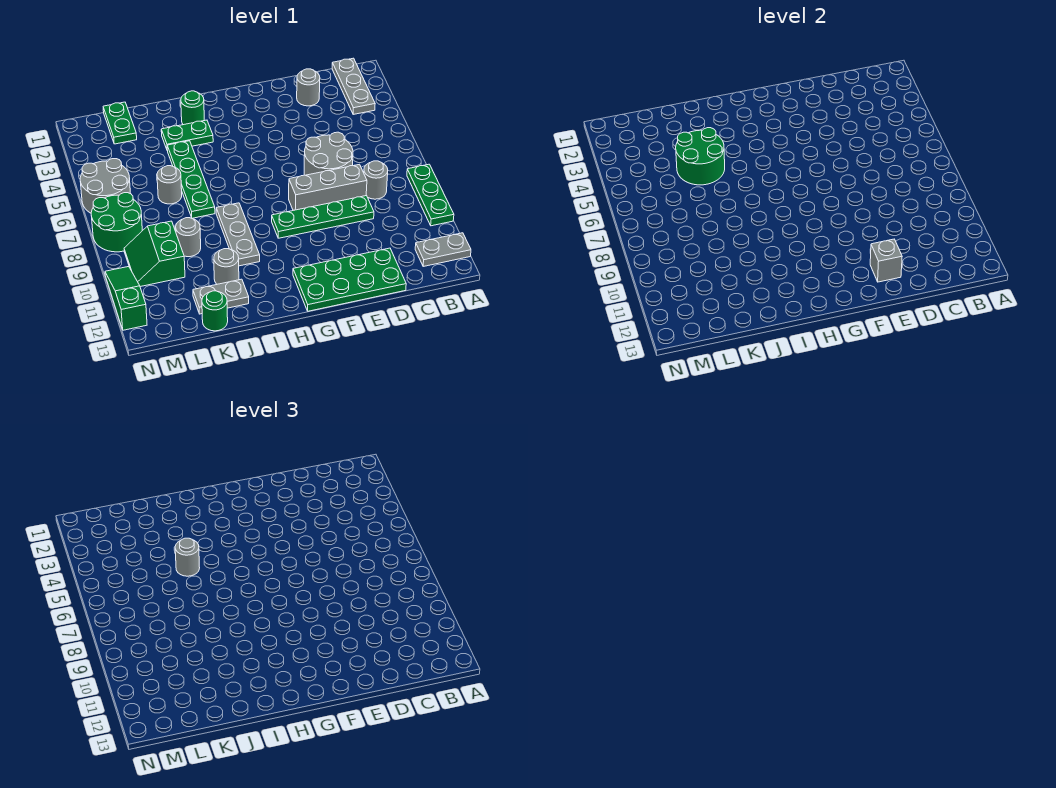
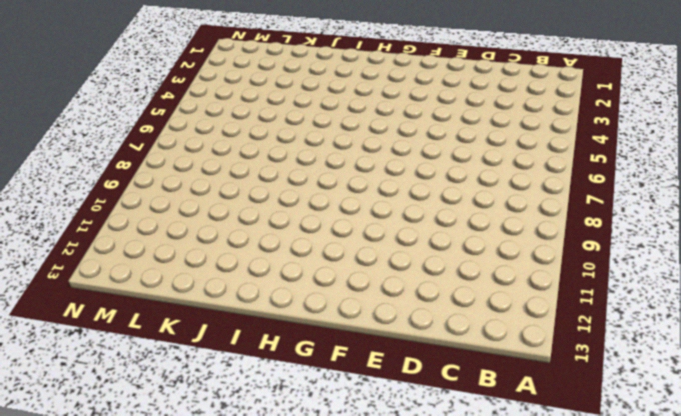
none -> green plate A8:A10 level 1
none -> grey plate A12:B12 level 1
none -> grey plate B1:B3 level 1

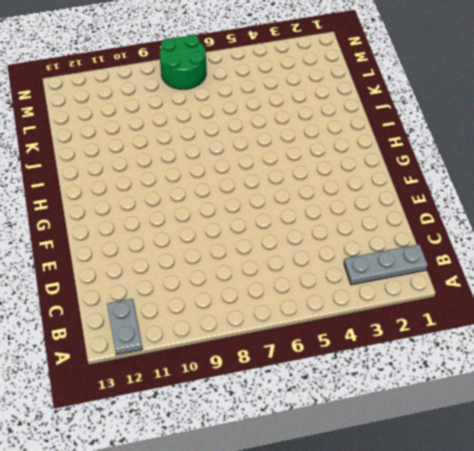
none -> green plate A8:A10 level 1
none -> grey round brick C8 level 1
none -> grey round brick D2 level 1

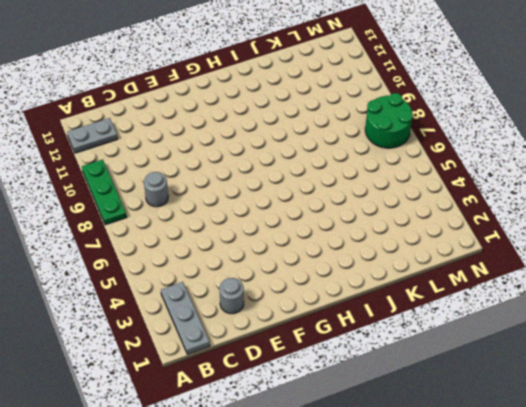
none -> grey round brick D6:E7 level 1
none -> grey brick D8:F8 level 1
none -> green plate D9:G9 level 1

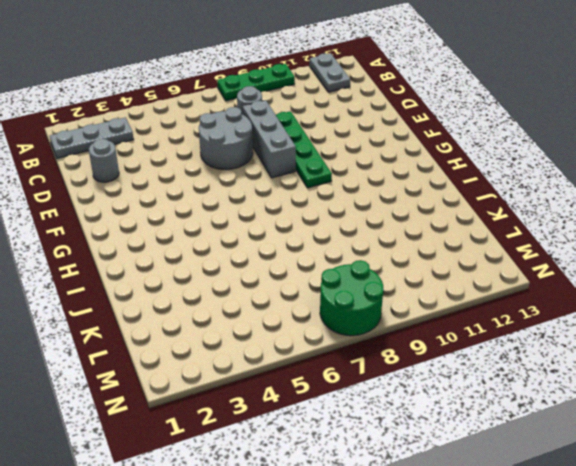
none -> green plate D12:G13 level 1
none -> green round brick I2 level 1
none -> green plate I3:J3 level 1

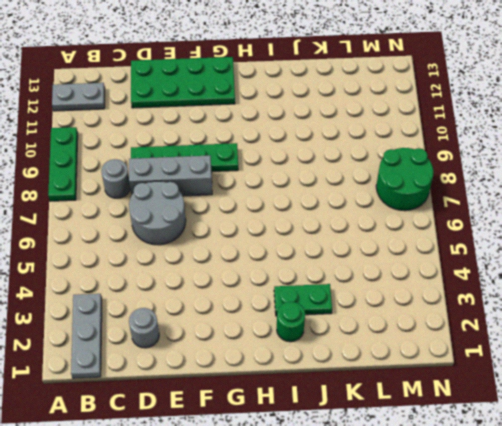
none -> grey plate I8:I10 level 1
none -> green plate J4:J7 level 1
none -> grey round brick J11 level 1

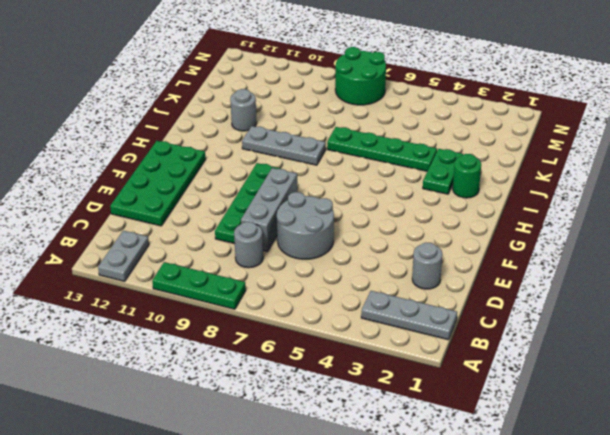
none -> grey plate J12:K12 level 1
none -> grey round brick K6 level 1
none -> grey round brick K9 level 1

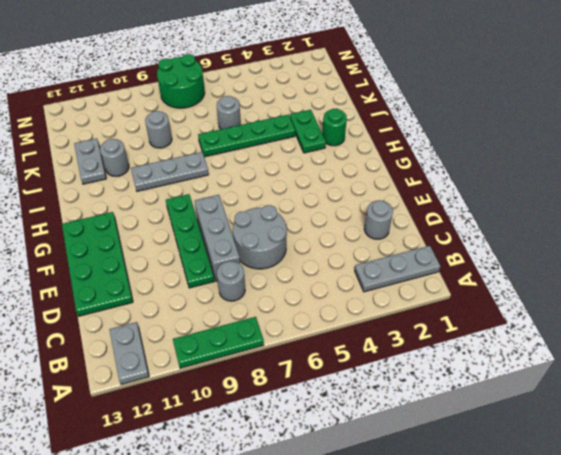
none -> green round brick K13 level 1
none -> green plate L1:L2 level 1
none -> green slope L9:M10 level 1 top L

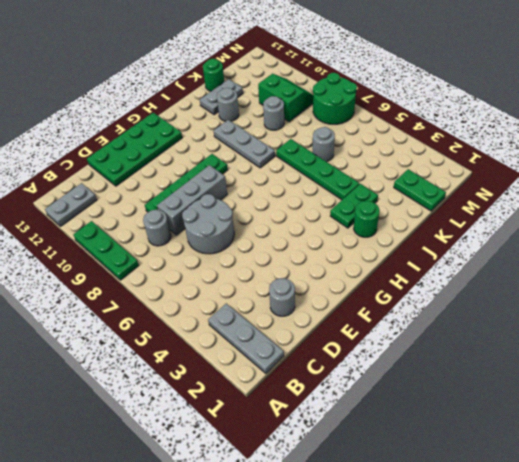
none -> grey round brick M5:N6 level 1
none -> green slope N10:N12 level 1 top 12
none -> grey brick E12 level 2

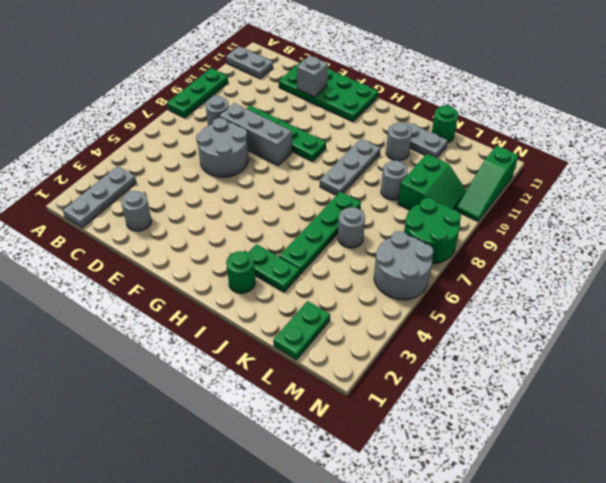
none -> green round brick J4:K5 level 2
none -> grey round brick J5 level 3

